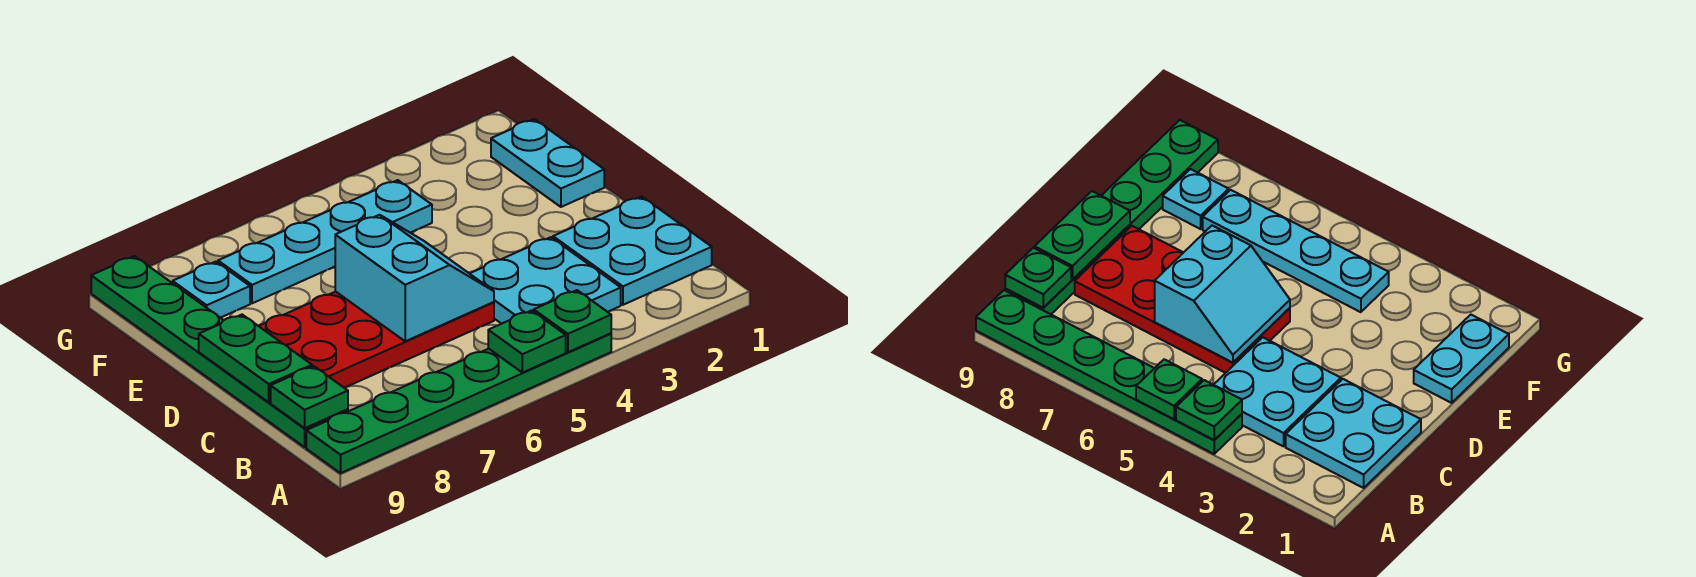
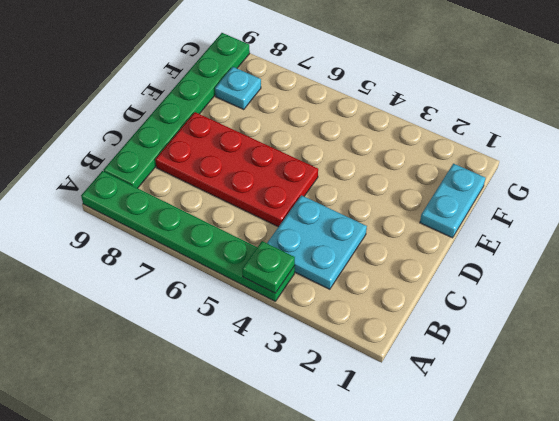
none -> cyan plate B1:C2 level 1
none -> cyan plate F4:F7 level 1
none -> green plate A5 level 2

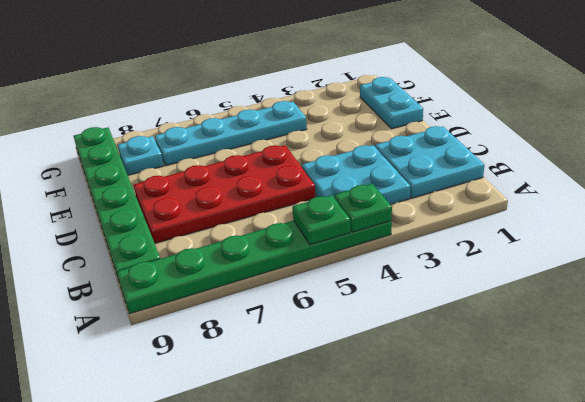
none -> green plate B9 level 2
none -> cyan slope C5:D6 level 2 top 6
none -> green plate C9:D9 level 2

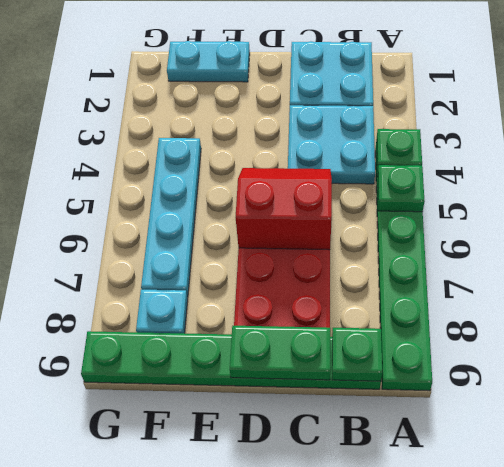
red slope C5:D6 level 2 top 6 -> cyan slope C5:D6 level 2 top 6

